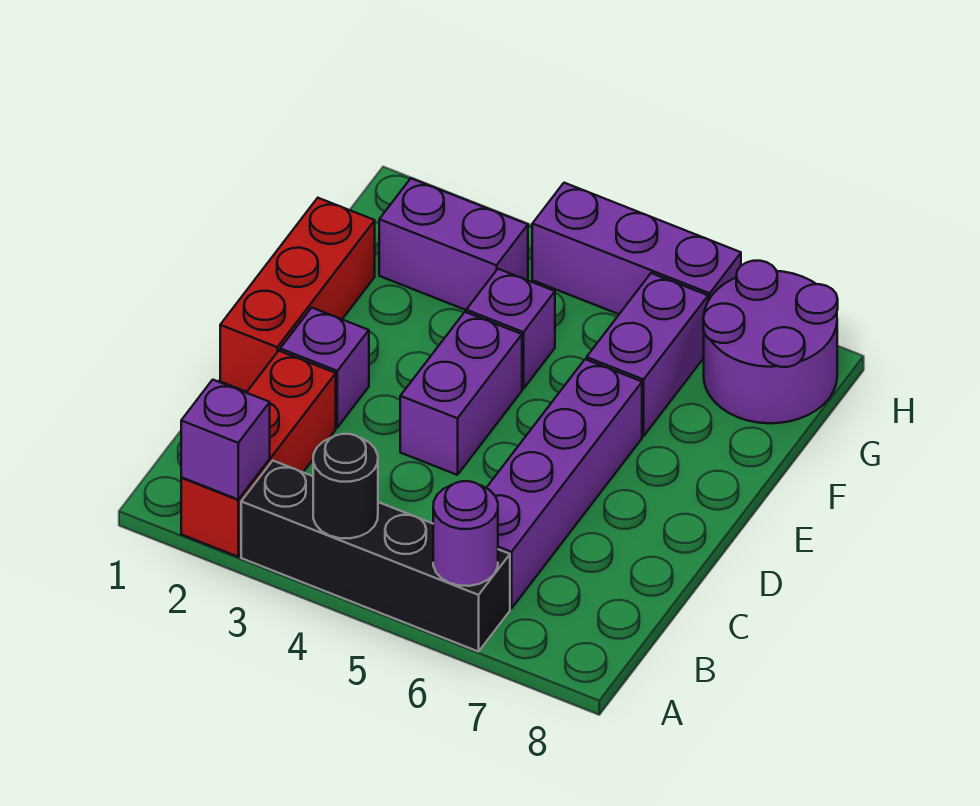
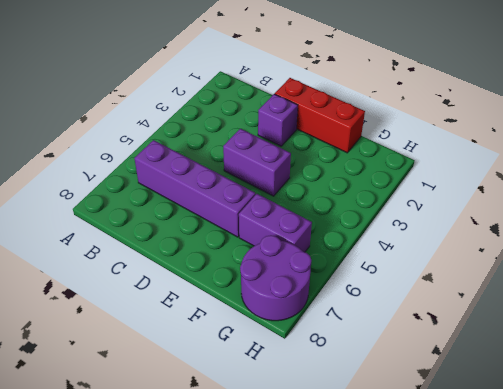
none -> red brick A2:C2 level 1
none -> black brick A3:A6 level 1
none -> purple brick F4 level 1

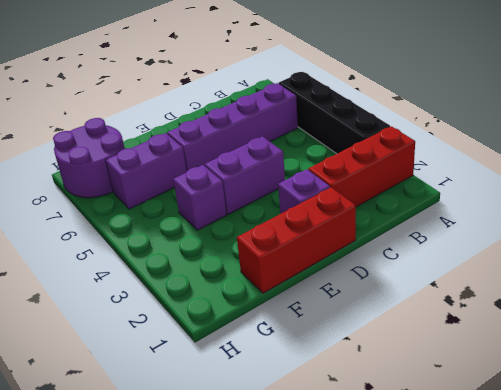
none -> purple brick G2:G3 level 1
none -> purple brick H4:H6 level 1
none -> purple brick A2 level 2

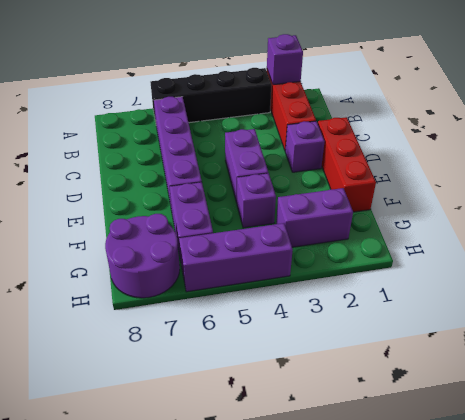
none -> black round brick A4 level 2
none -> purple round brick A6 level 2

